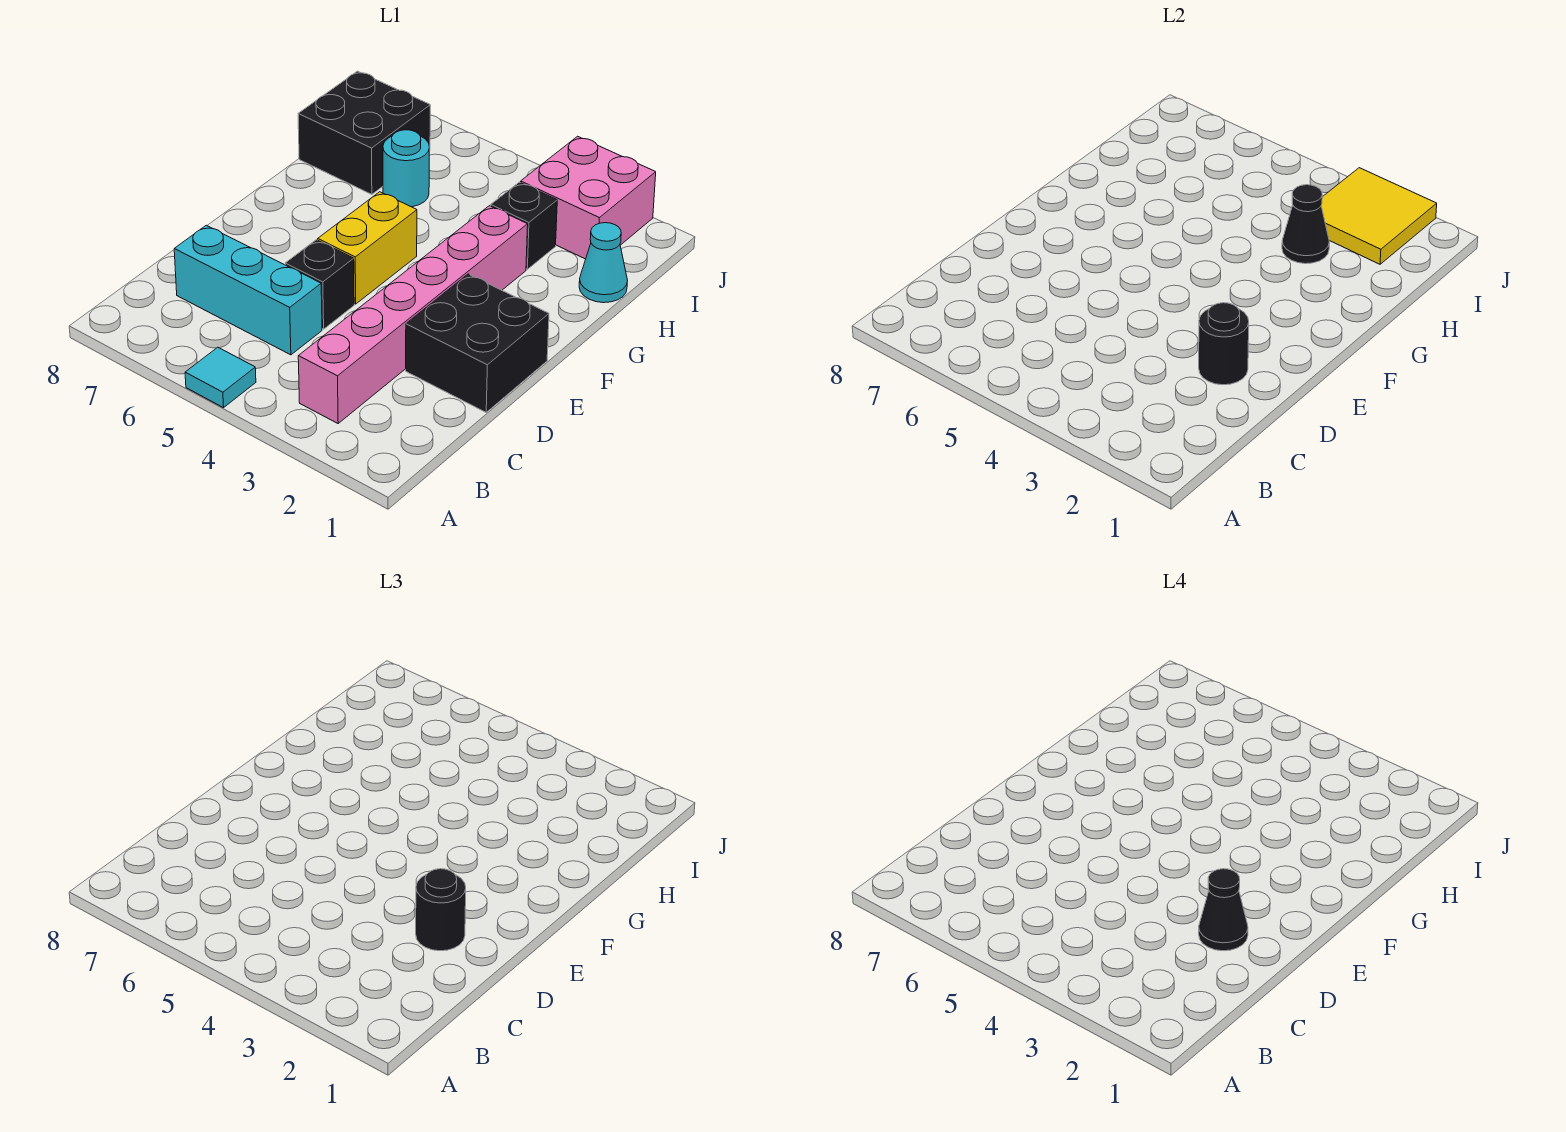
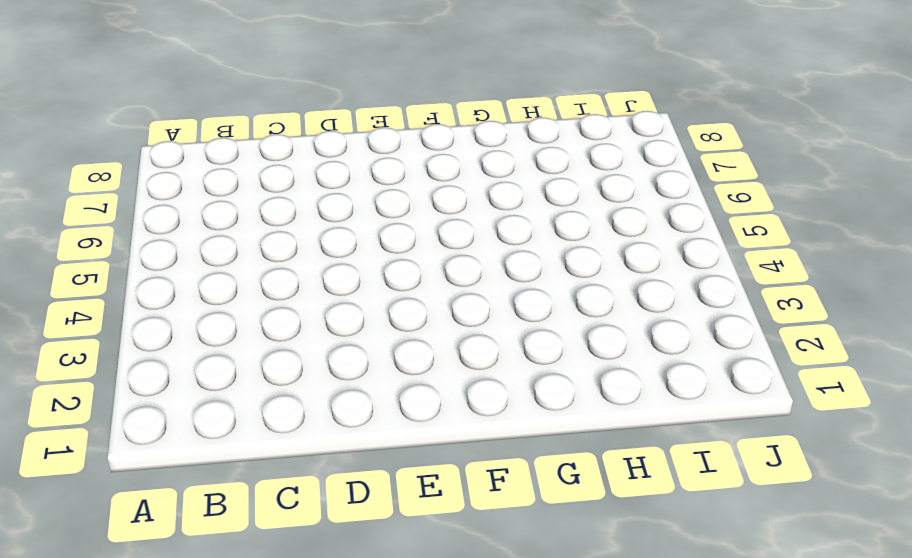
none -> cyan tile A5 level 1
none -> pink brick B3:G3 level 1
none -> cyan brick C5:C7 level 1

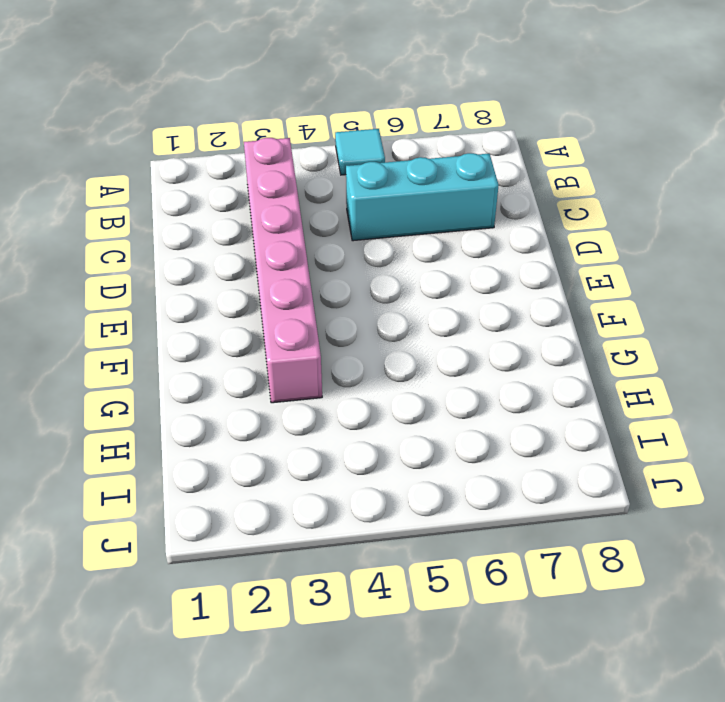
none -> black brick D1:E2 level 1
none -> black brick D5 level 1
none -> yellow brick E5:F5 level 1

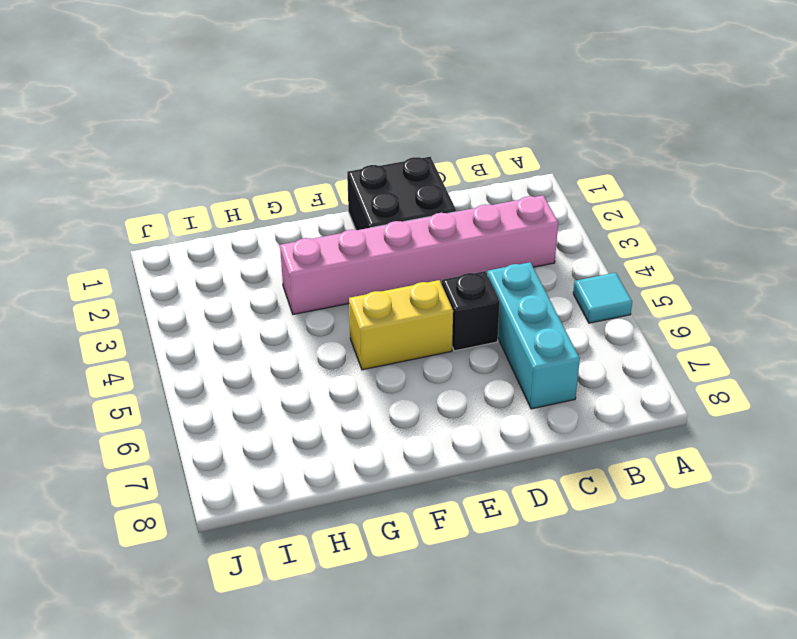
none -> cyan cone H1 level 1
none -> black brick H3 level 1
none -> cyan round brick H6 level 1

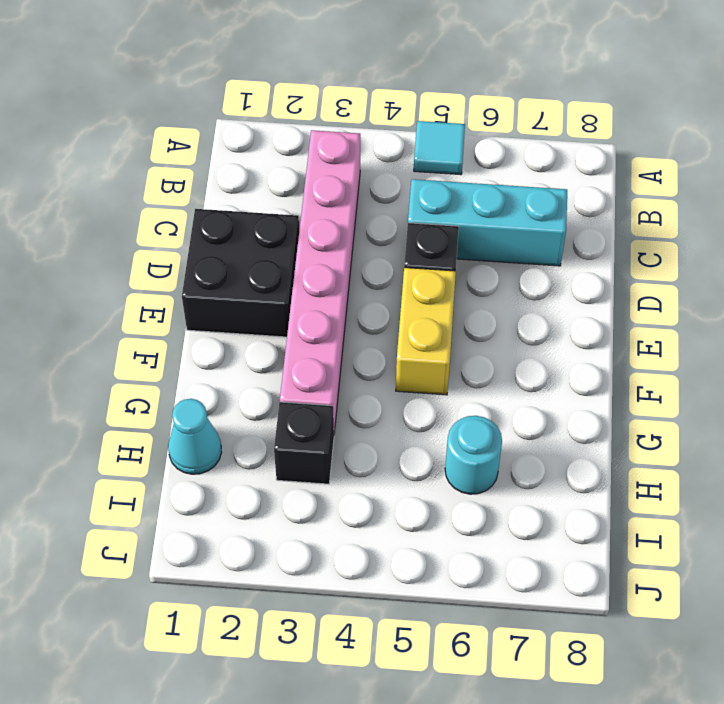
none -> black brick H7:I8 level 1
none -> pink brick I2:J3 level 1
none -> black round brick D2 level 2

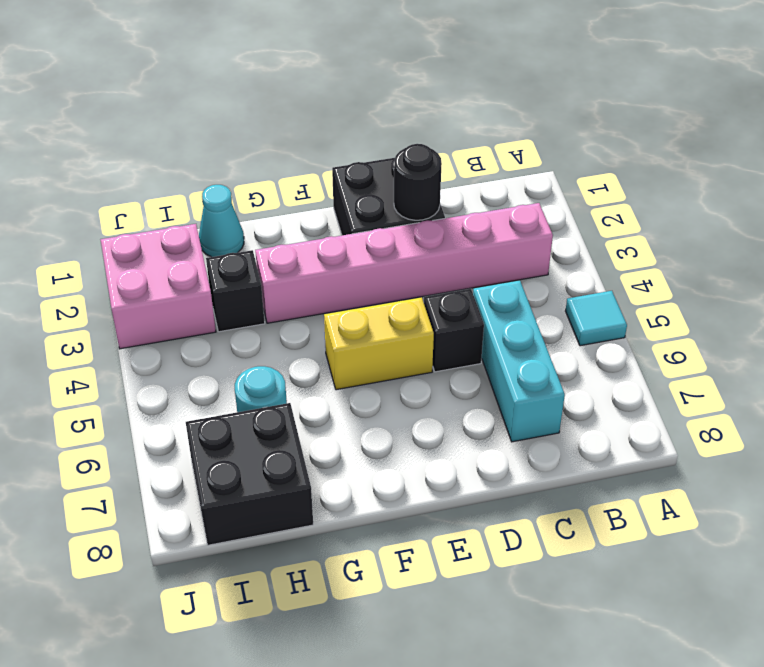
none -> black cone H3 level 2
none -> yellow tile I2:J3 level 2
none -> black round brick D2 level 3

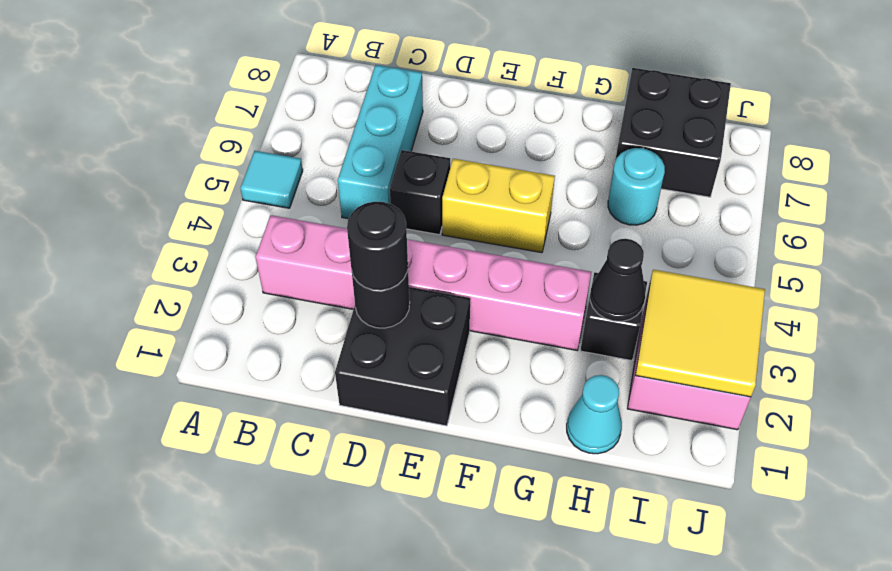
none -> black cone D2 level 4

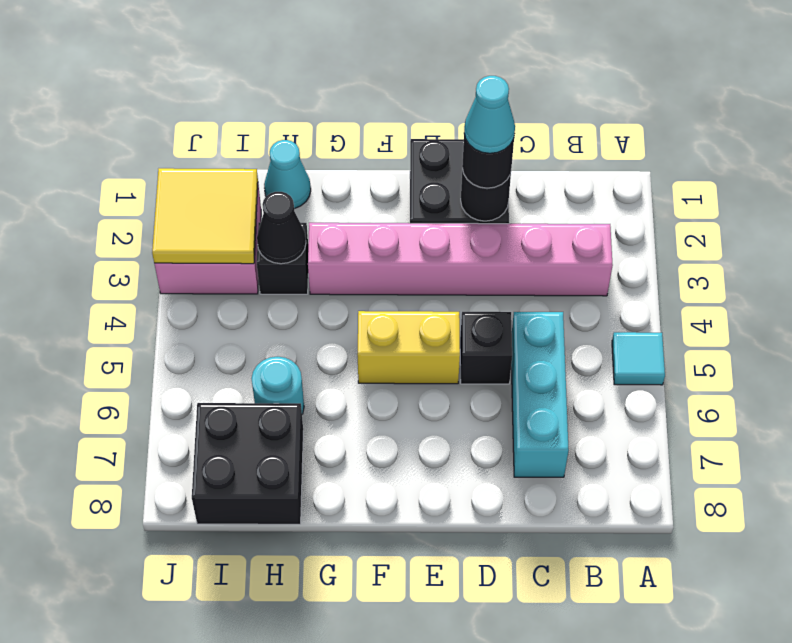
cyan cone D2 level 4 -> black cone D2 level 4

